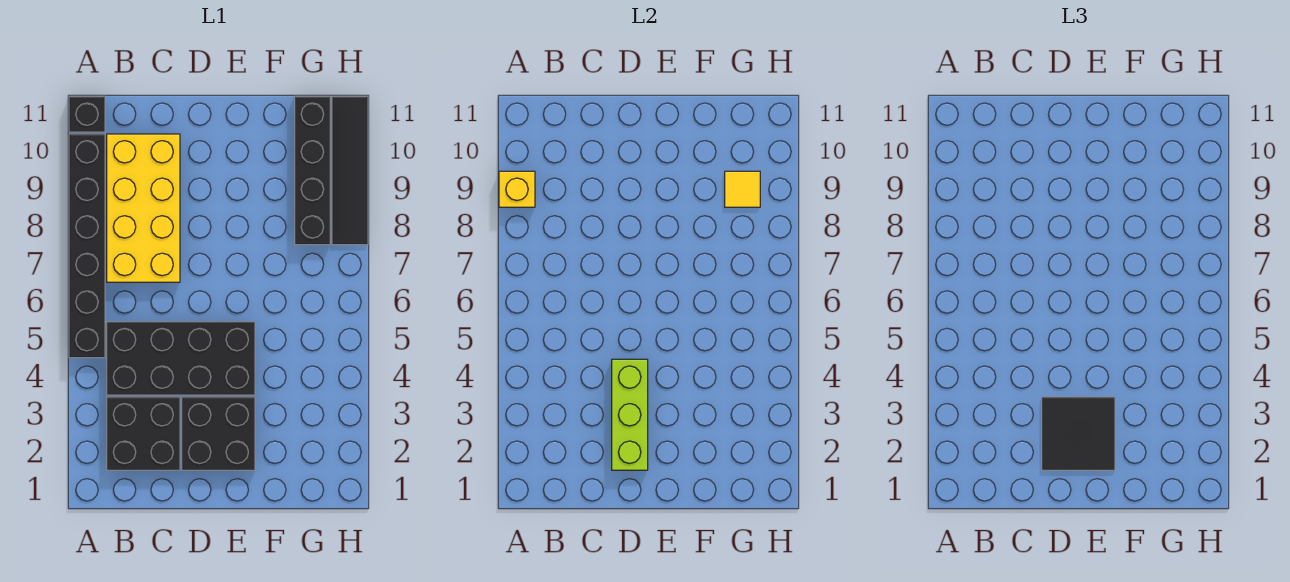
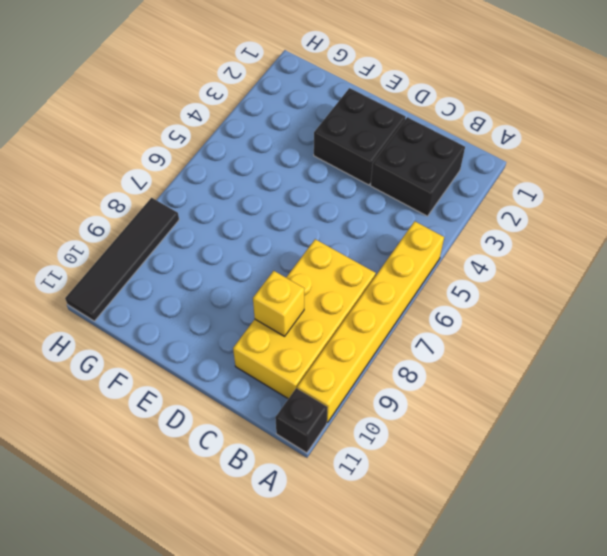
yellow brick A5:A10 level 1 -> black brick A5:A10 level 1
yellow brick C9 level 2 -> yellow brick A9 level 2
none -> black brick B4:E5 level 1
none -> black brick G8:G11 level 1
none -> lime brick D2:D4 level 2

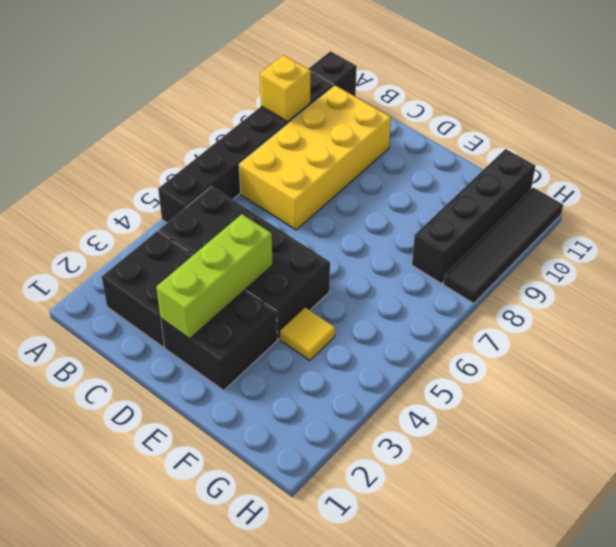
yellow tile F4 level 1 -> yellow tile G9 level 2
none -> black tile D2:E3 level 3

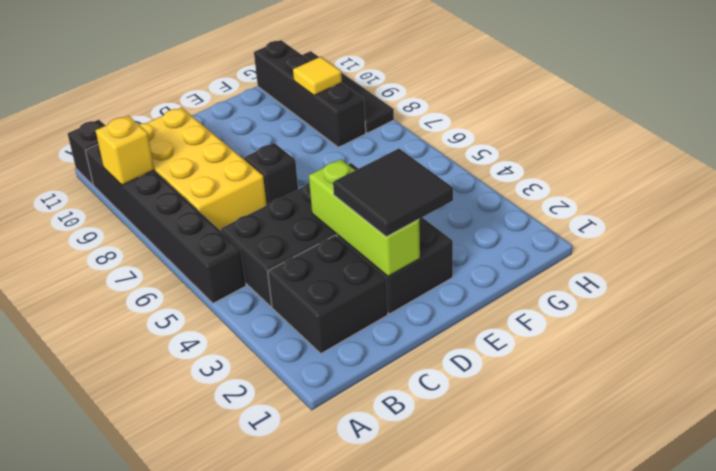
black brick D7 level 1 -> none

